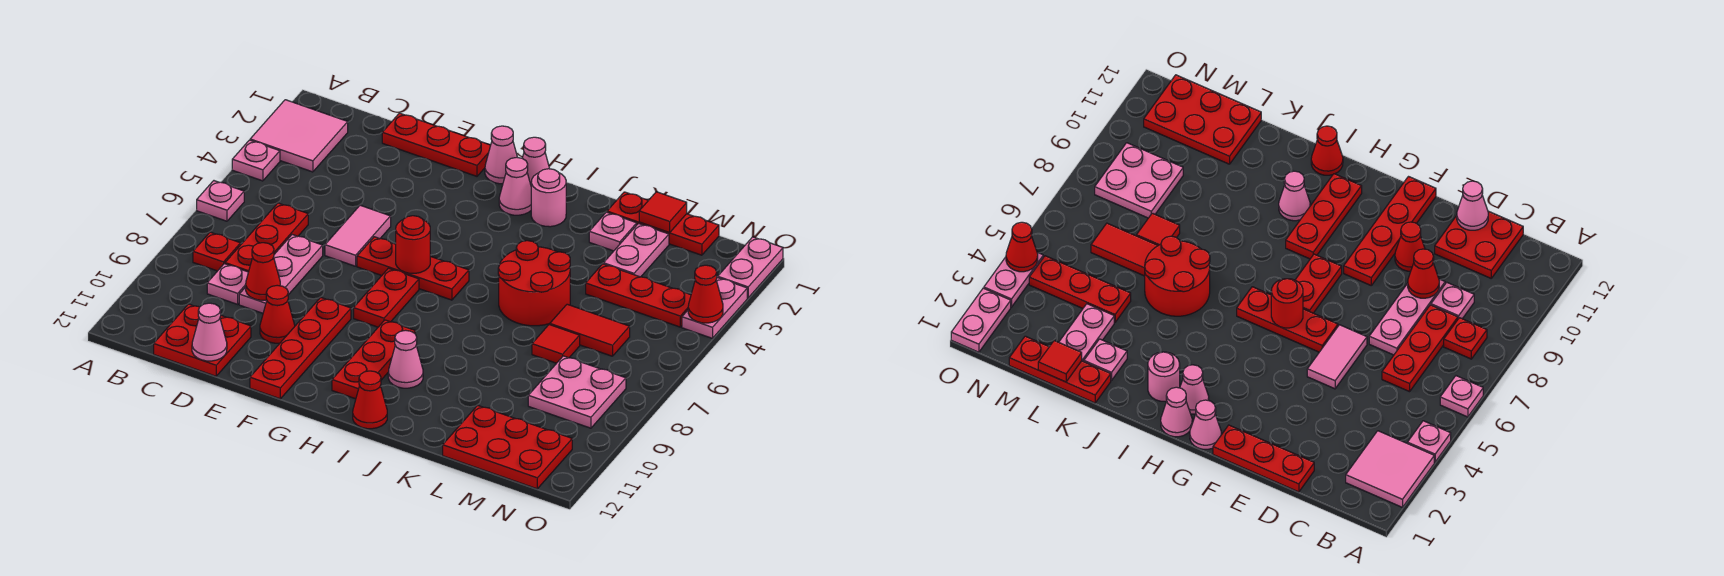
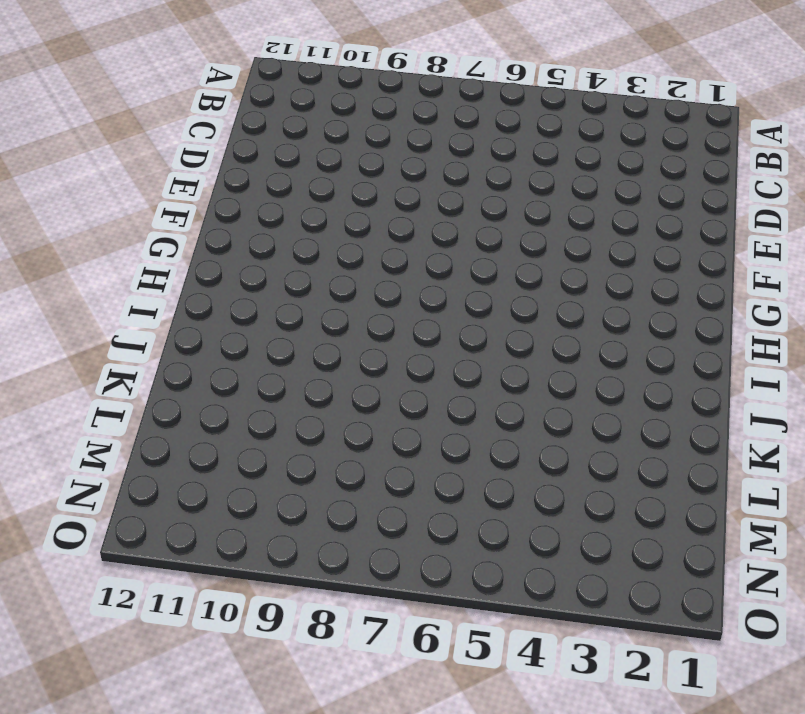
none -> pink tile A2:B3 level 1
none -> pink plate A4 level 1
none -> pink plate A6 level 1
none -> red plate B8 level 1

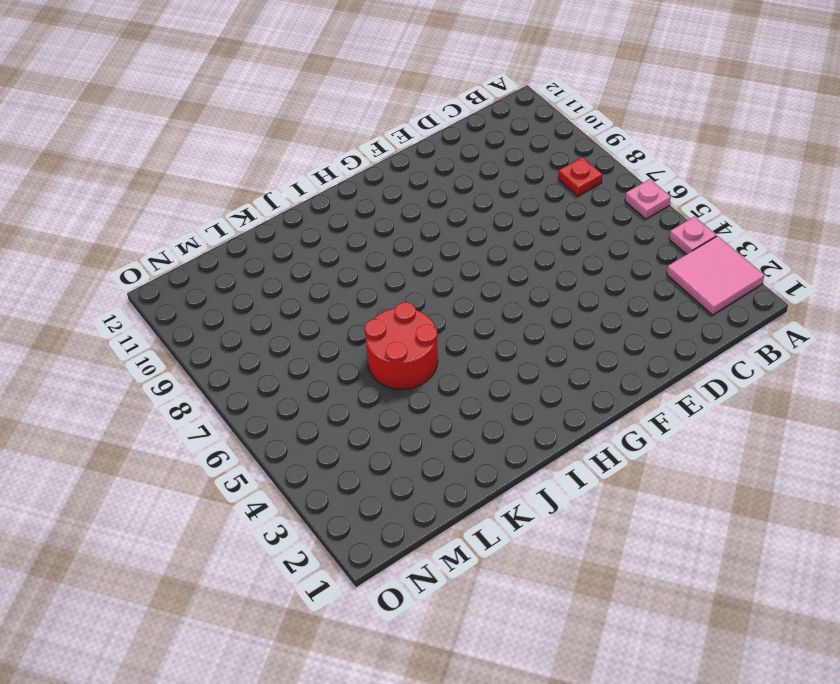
none -> red plate C6:C8 level 1
none -> pink plate C9 level 1
none -> red plate C11:D12 level 1
none -> red plate D1:F1 level 1

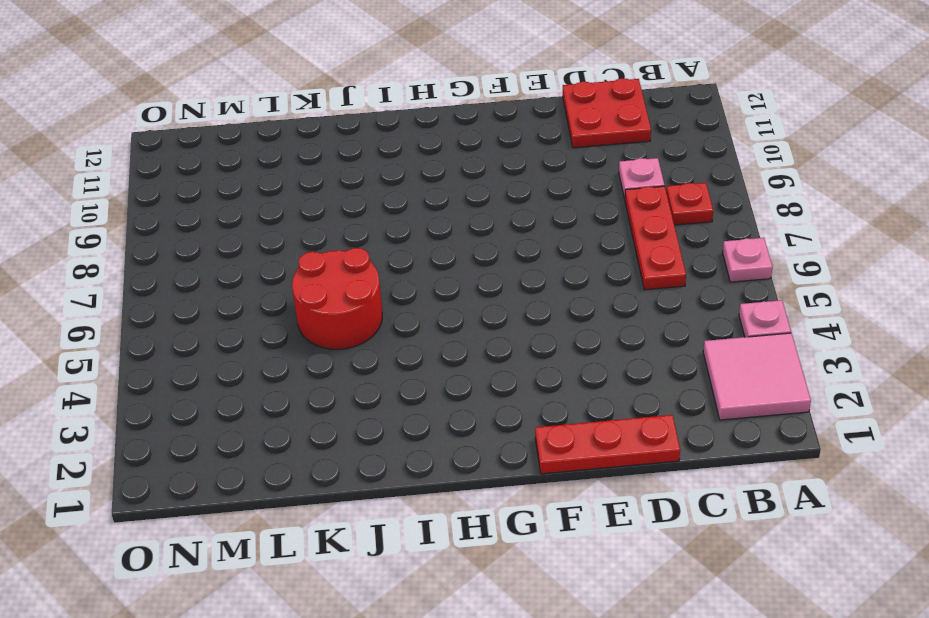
none -> pink plate D7:D9 level 1
none -> pink tile E5:E6 level 1
none -> red cone E10 level 1
none -> red plate F6:H6 level 1

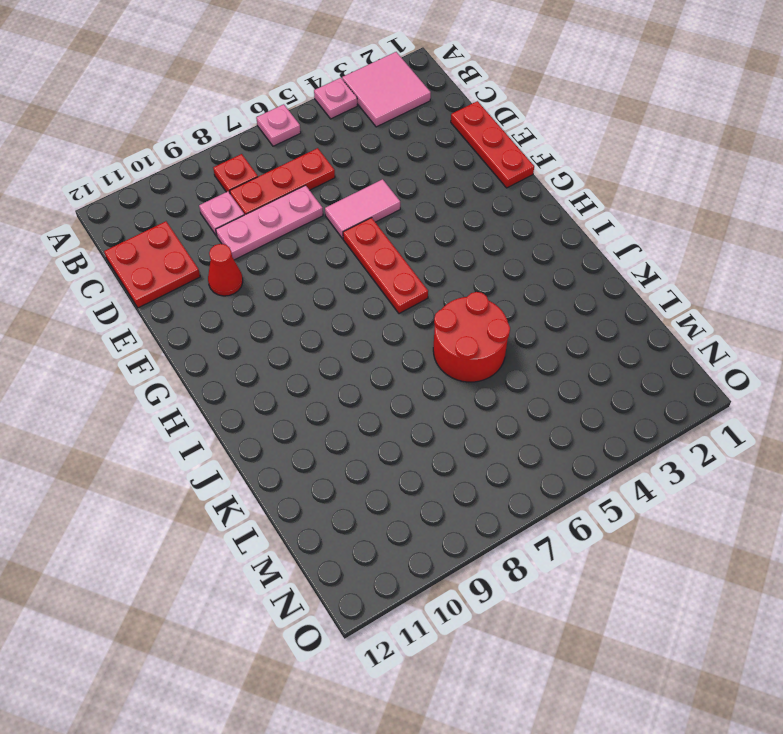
none -> red plate F9:F12 level 1
none -> pink cone G1 level 1
none -> red plate G7:G8 level 1
none -> pink cone H1 level 1

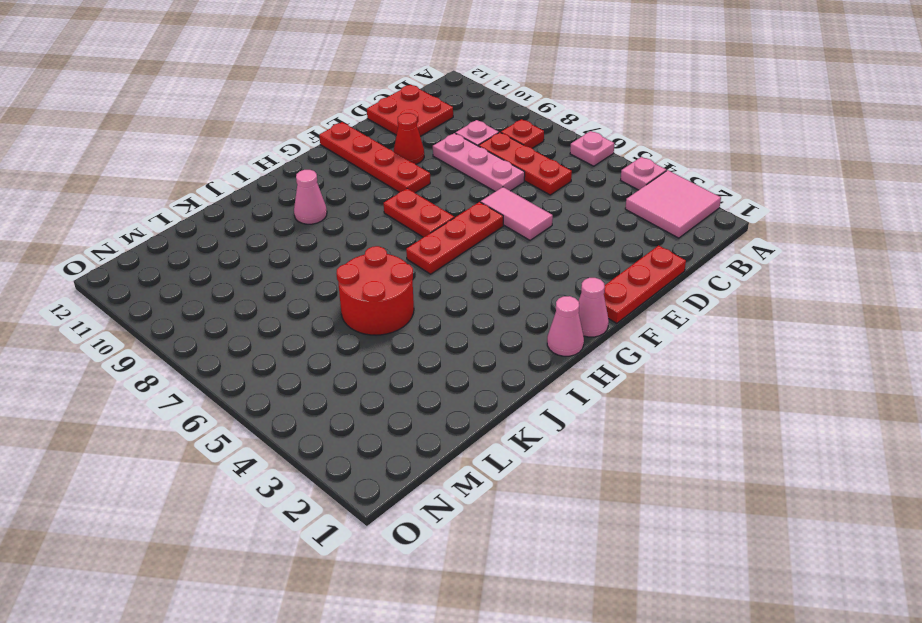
none -> pink cone H2 level 1
none -> red plate H9:H11 level 1
none -> pink round brick I2 level 1
none -> red cone I12 level 1

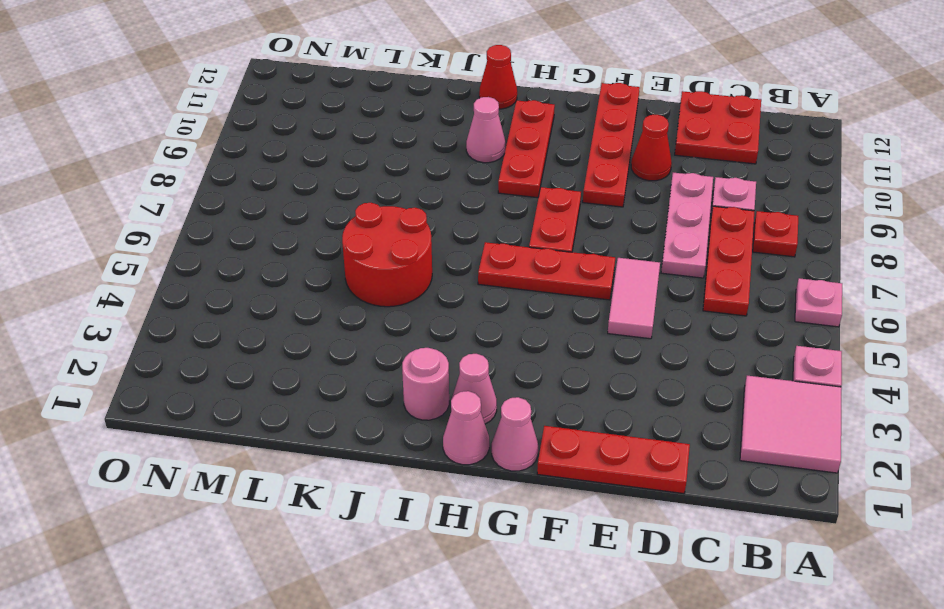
none -> red plate K1:M1 level 1
none -> pink plate K2 level 1
none -> pink plate L2:L3 level 1
none -> red plate L4:N4 level 1

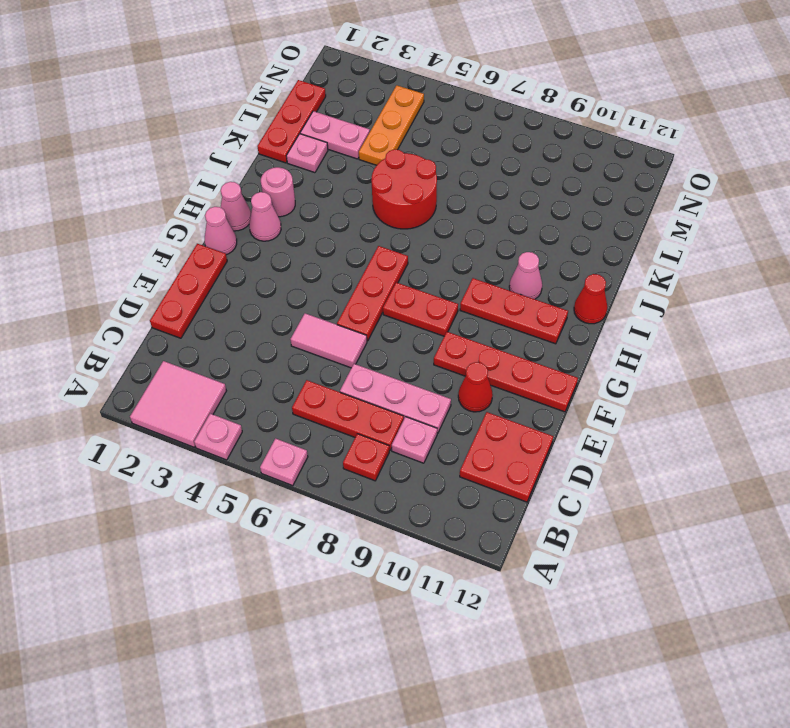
orange plate L4:N4 level 1 -> red plate L4:N4 level 1
none -> red tile L6:M6 level 1
none -> red tile L7 level 1
none -> red plate L11:N12 level 1
none -> pink plate M8:N9 level 1

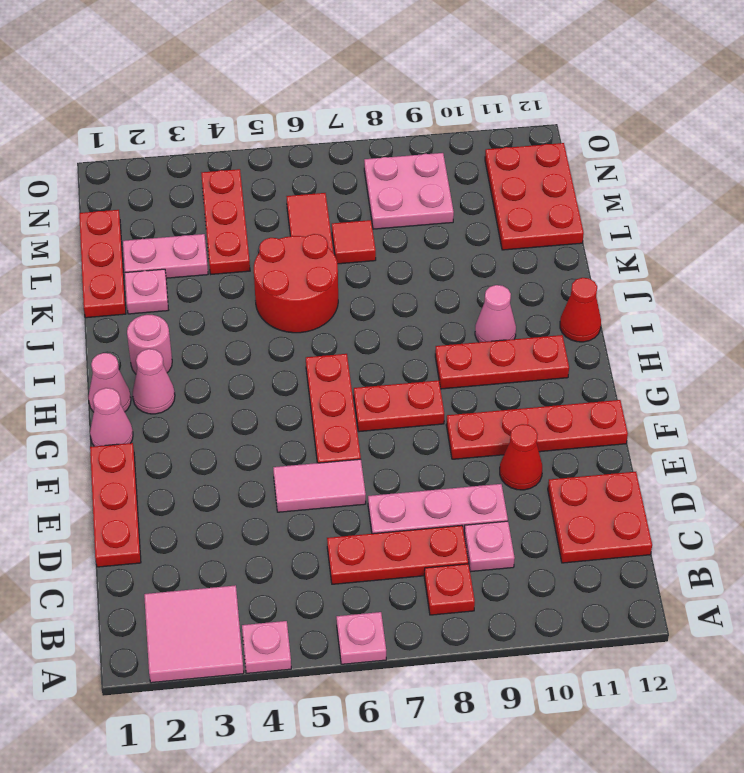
none -> pink plate O1:O2 level 1
none -> pink plate O3:O4 level 1
none -> red cone D9 level 2
none -> pink cone D12 level 2

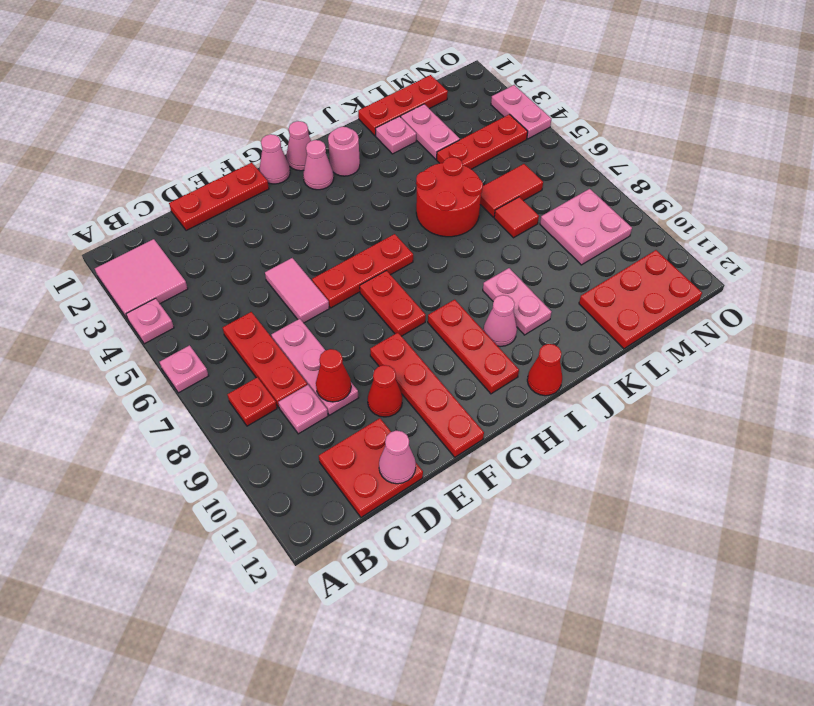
pink plate J9:J10 level 1 -> pink plate O1:O2 level 1
none -> red round brick G6 level 2
none -> red tile L1 level 2
none -> red cone O4 level 2

